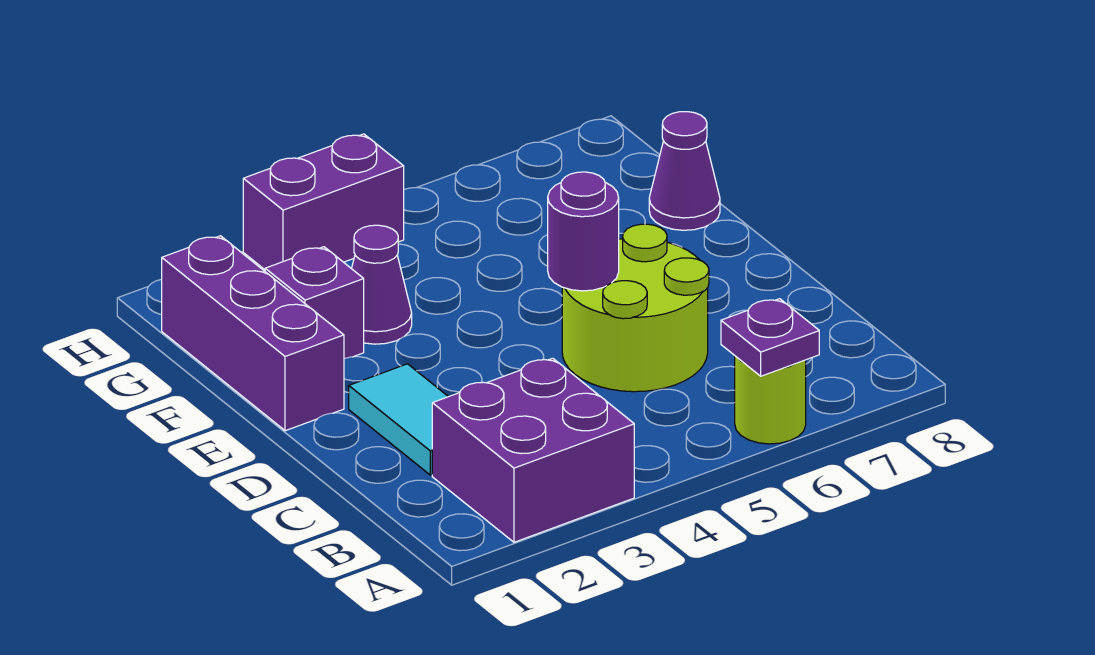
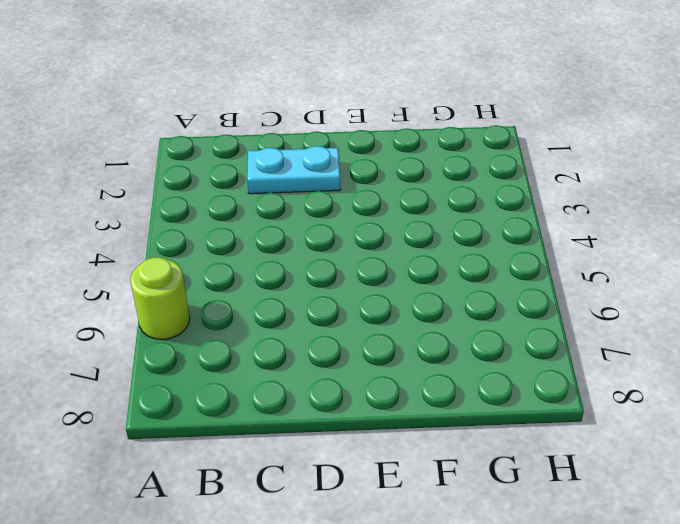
cyan plate C2:D2 level 1 -> cyan tile C2:D2 level 1
none -> purple brick A2:B3 level 1
none -> lime round brick C5:D6 level 1

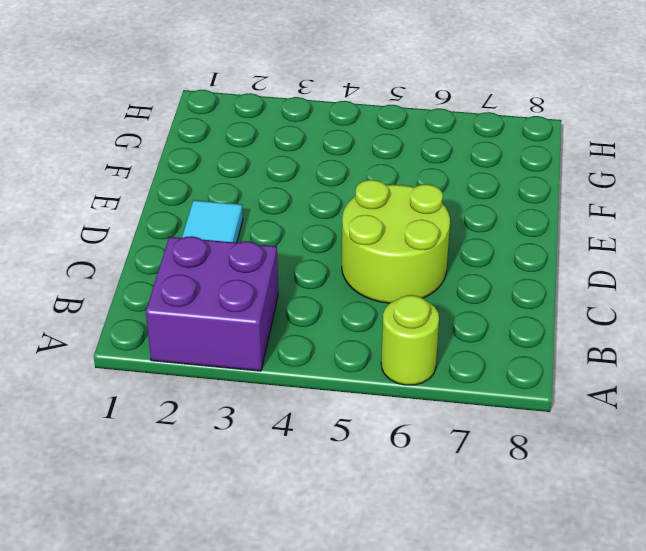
none -> purple brick E1:G1 level 1
none -> purple brick F2 level 1

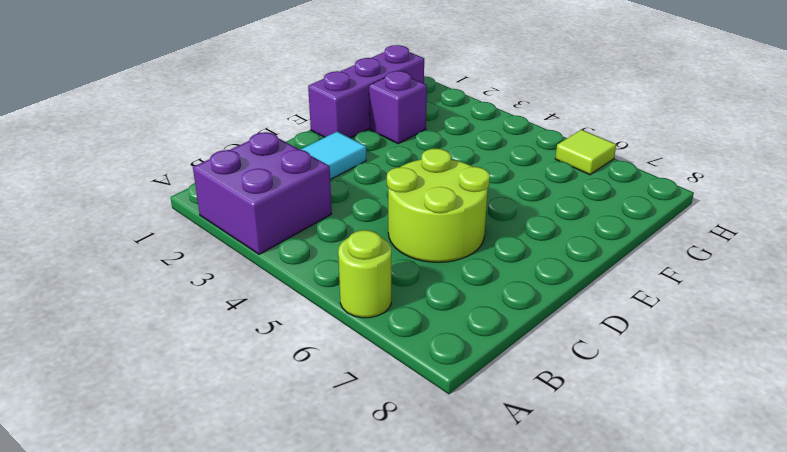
lime tile H6 level 1 -> none
none -> purple cone F3 level 1
none -> purple cone F8 level 1

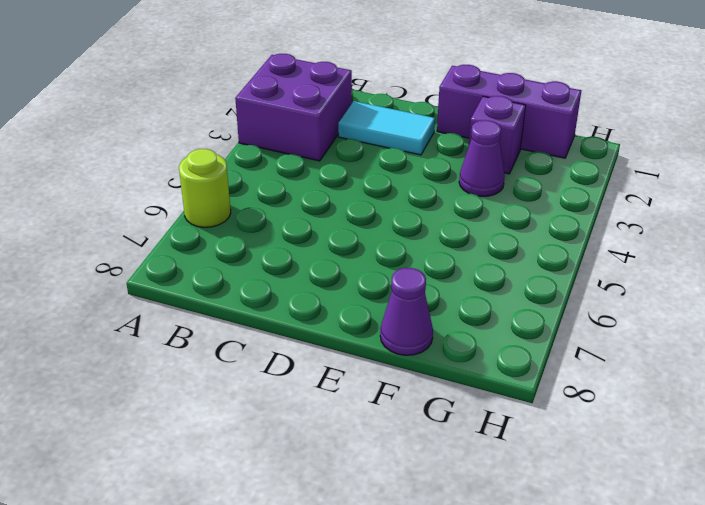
none -> lime round brick C5:D6 level 1
none -> purple brick H3:H4 level 1

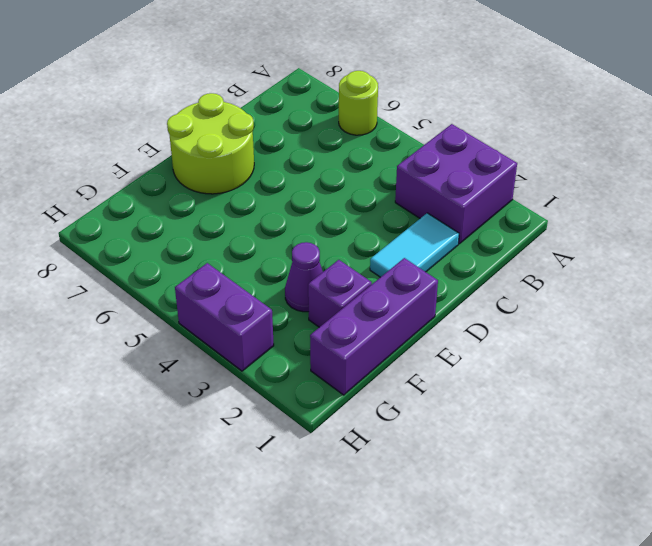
lime round brick D7:E8 level 1 -> lime round brick C5:D6 level 1
none -> purple cone F8 level 1
none -> purple plate A6 level 2

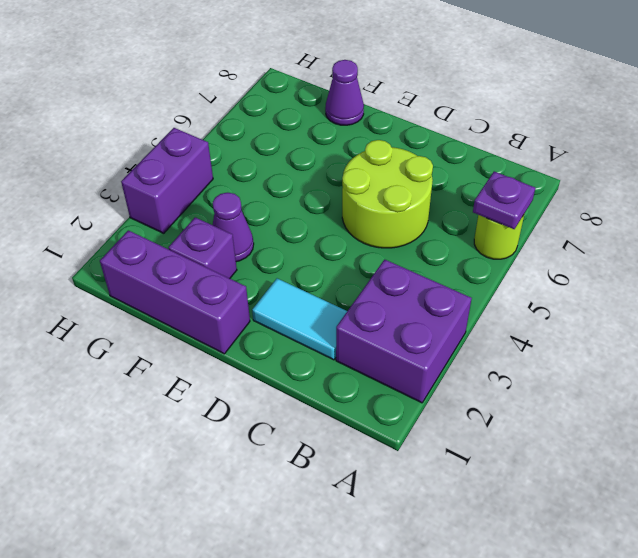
none -> purple round brick D5 level 2

